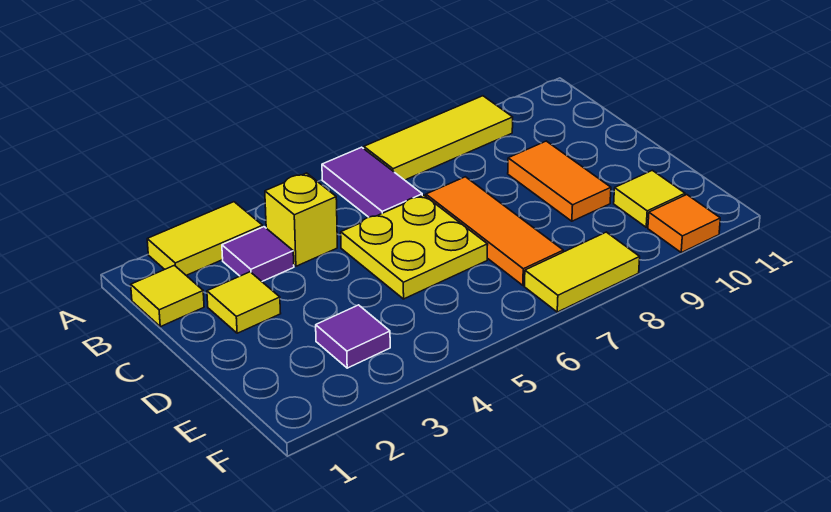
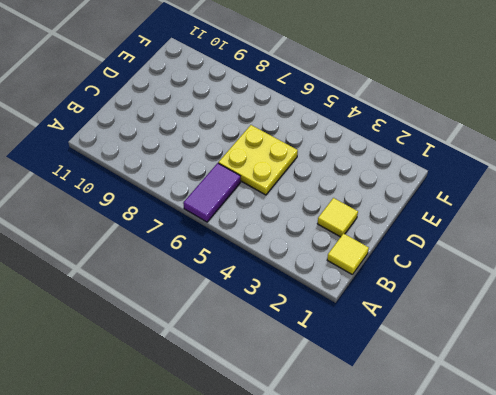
none -> yellow tile A2:A3 level 1
none -> yellow tile A7:A9 level 1
none -> purple tile B3 level 1

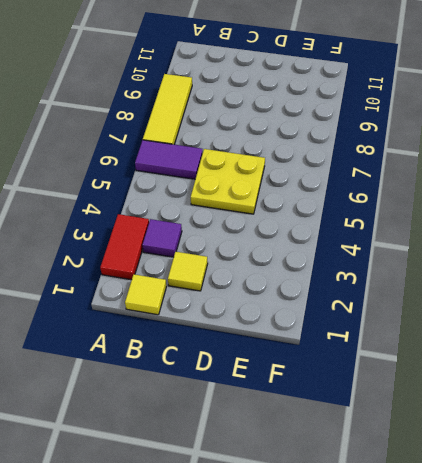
red tile A2:A3 level 1 -> yellow tile A2:A3 level 1
none -> yellow brick B4 level 1
none -> orange tile C7:E7 level 1
none -> orange tile C9:D9 level 1

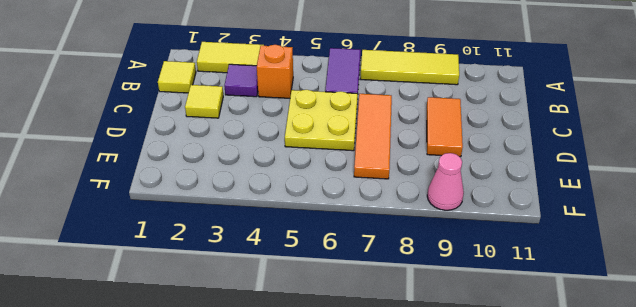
orange brick B4 level 1 -> yellow brick B4 level 1
pink cone F9 level 1 -> none
none -> purple tile E3 level 1
none -> yellow tile E10 level 1
none -> yellow tile F7:F8 level 1

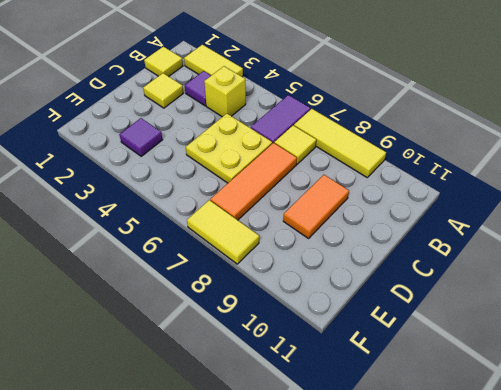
yellow tile B7 level 1 -> yellow tile E10 level 1
none -> orange tile F10 level 1

